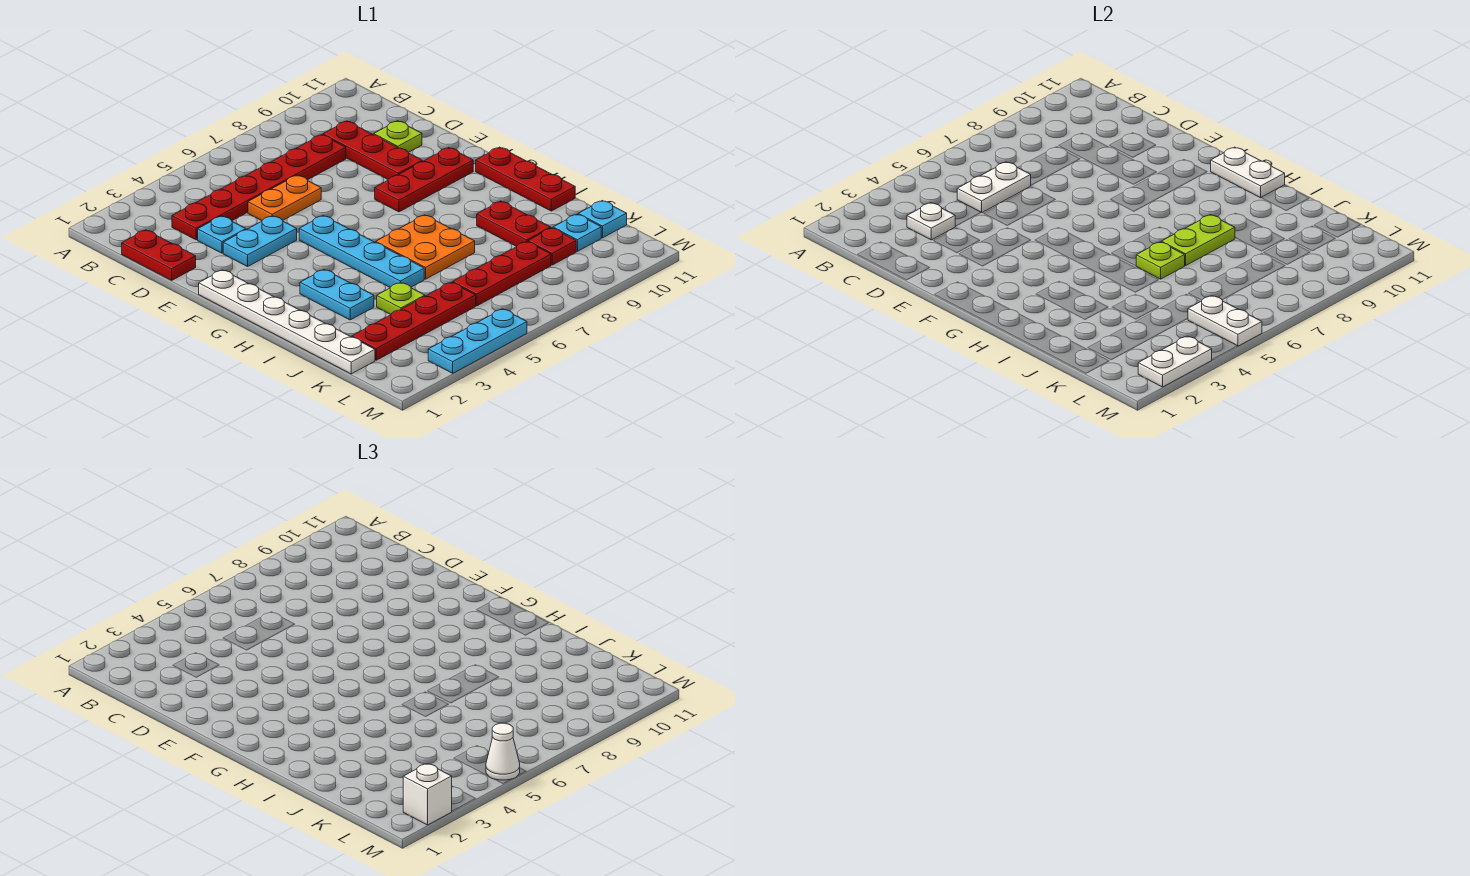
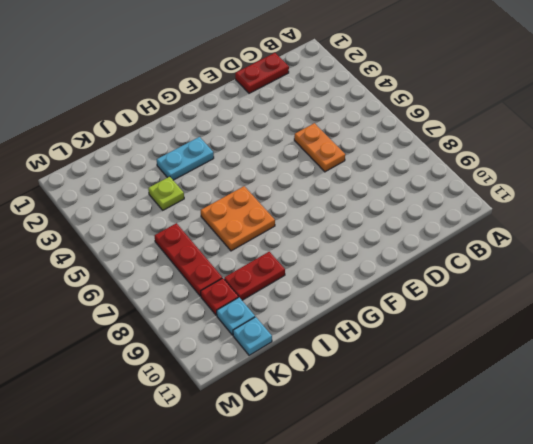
none -> red plate C3:C8 level 1
none -> red plate C9:E9 level 1
none -> cyan plate D3 level 1
none -> lime plate D10 level 1

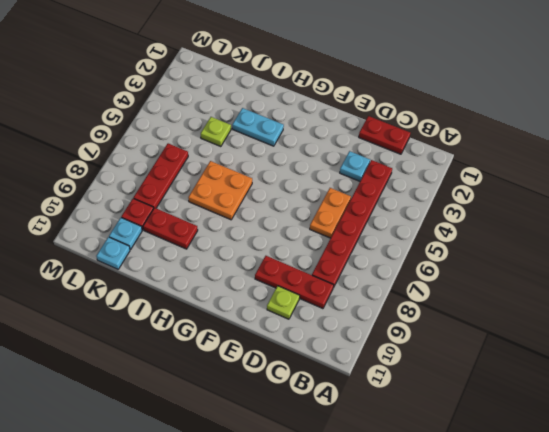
none -> cyan plate E3:E4 level 1
none -> white plate F1:K1 level 1
none -> cyan plate F5:I5 level 1
none -> red plate F8:F10 level 1

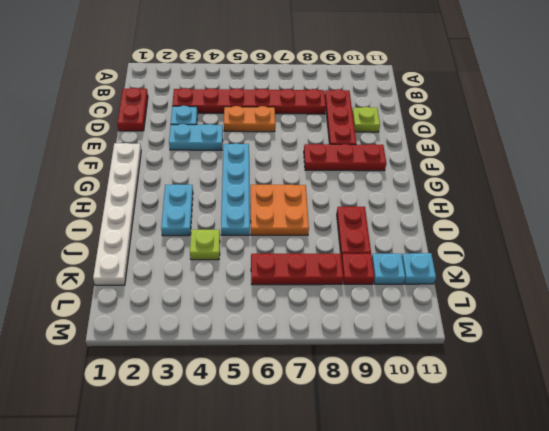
none -> red plate G11:I11 level 1
none -> red plate K2:K5 level 1
none -> cyan plate M3:M5 level 1
none -> white plate C3 level 2

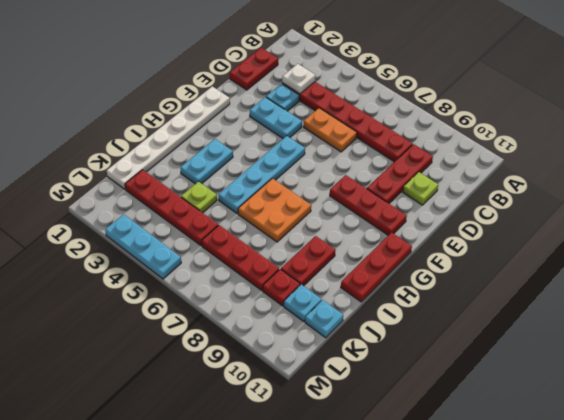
none -> white plate C5:C6 level 2
none -> white plate G11:H11 level 2
none -> lime plate I6 level 2
none -> lime plate I7:I8 level 2

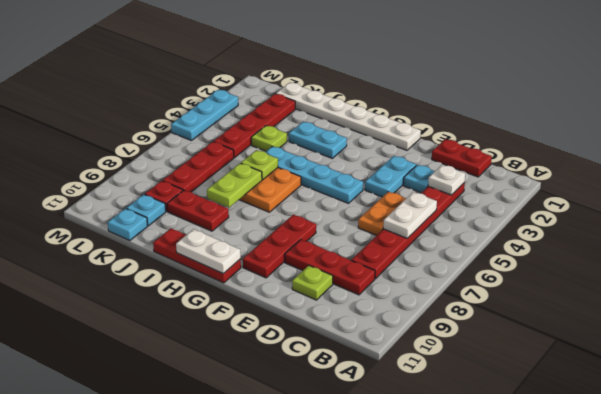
none -> white plate L5:M5 level 2
none -> white plate M2:M3 level 2
none -> white brick M2 level 3
none -> white cone M5 level 3

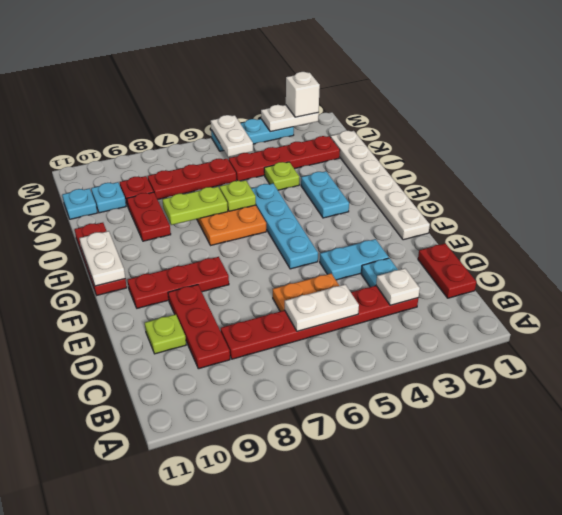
none -> white cone M5 level 3

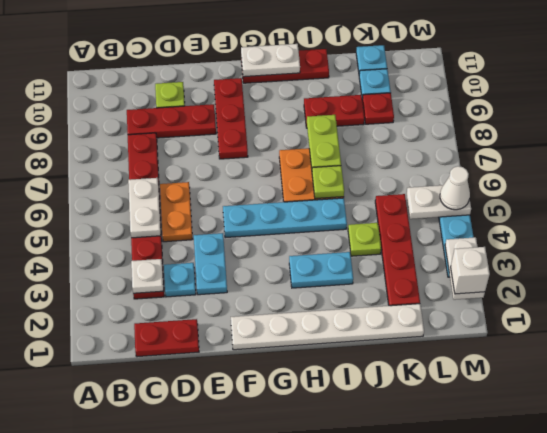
none -> red plate K6:K8 level 1

